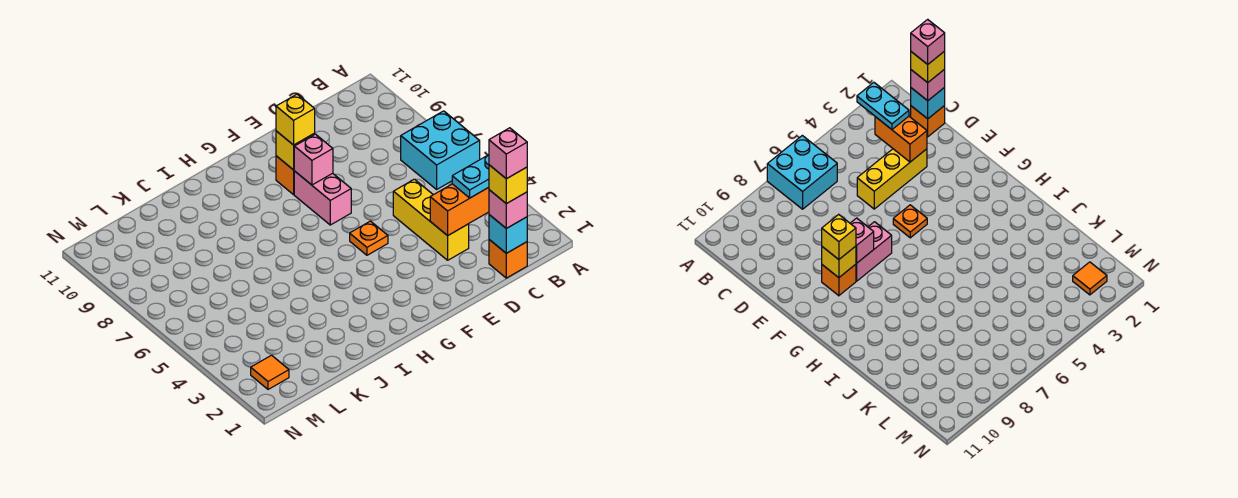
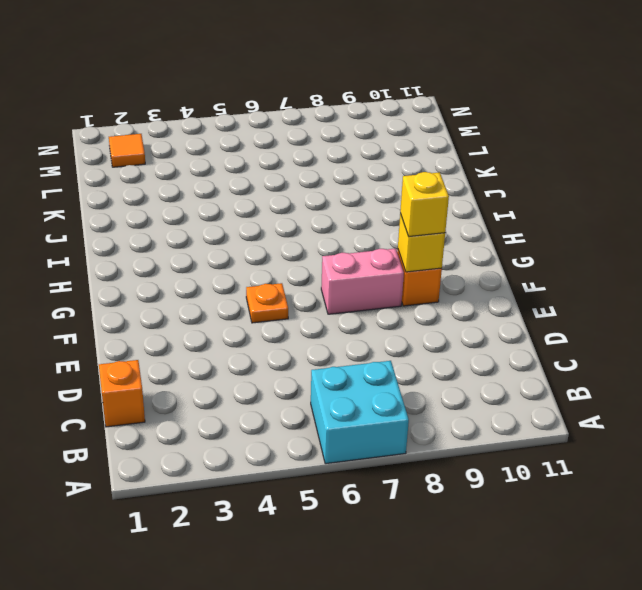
none -> yellow brick D3:D5 level 1
none -> cyan brick C1 level 2
none -> orange brick C3:D3 level 2

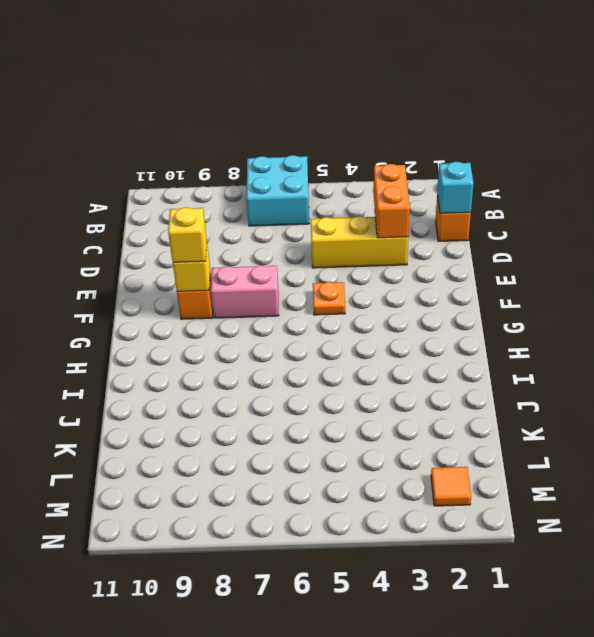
none -> pink brick F8 level 2
none -> cyan plate B3:C3 level 3
none -> pink brick C1 level 3

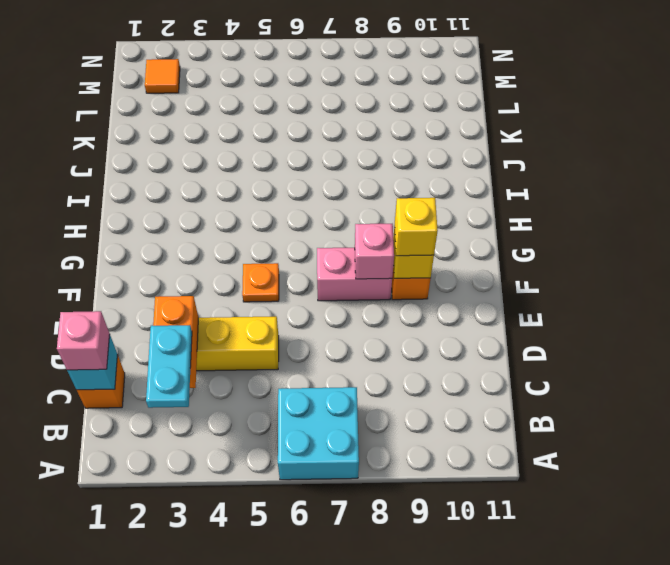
none -> yellow brick C1 level 4
none -> pink brick C1 level 5

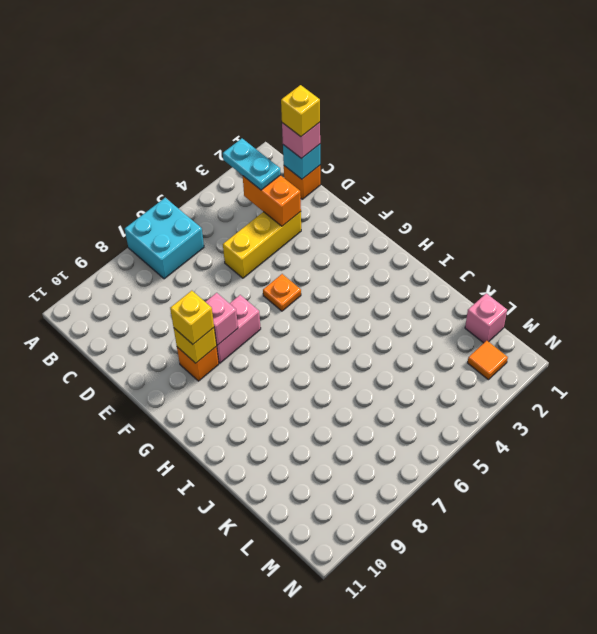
pink brick L1 level 1 -> pink brick C1 level 5

